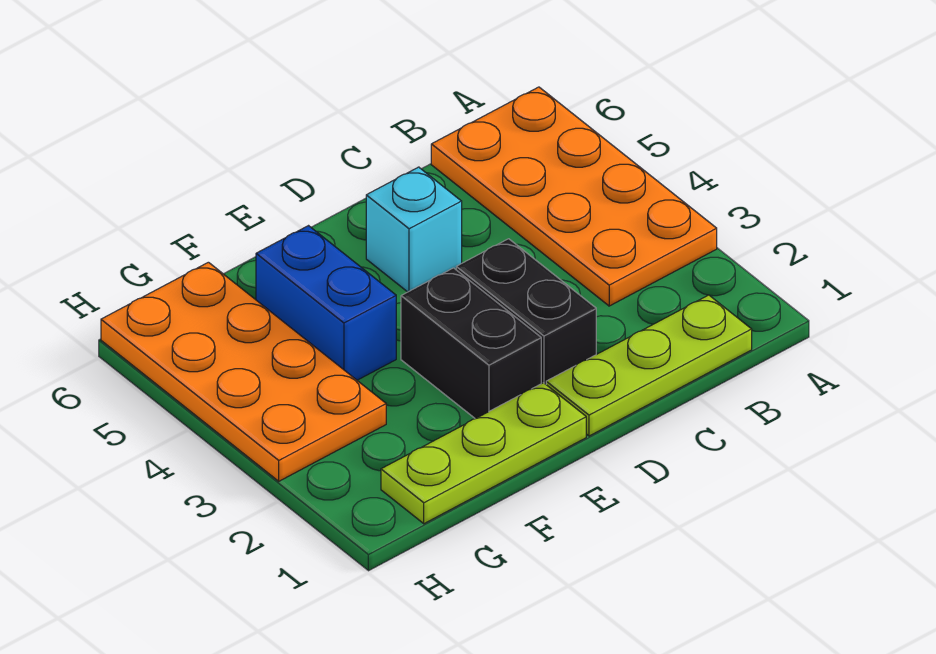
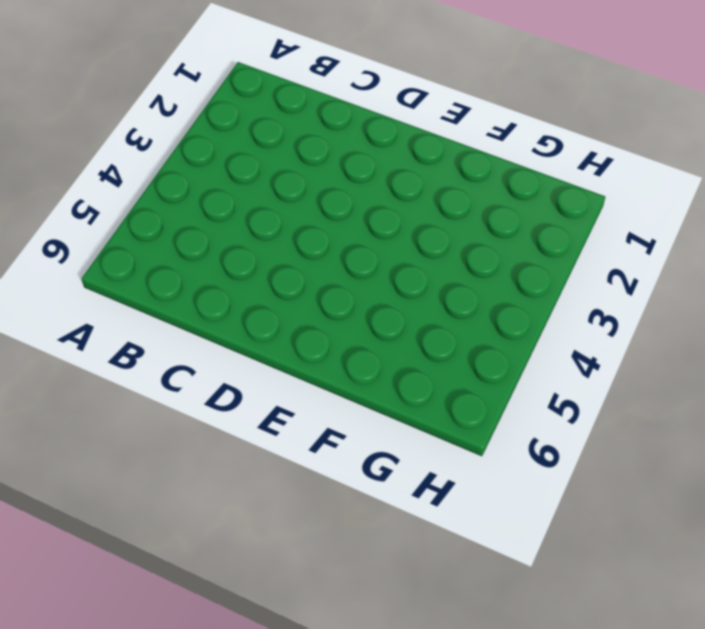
none -> orange plate A3:B6 level 1
none -> lime plate B1:D1 level 1

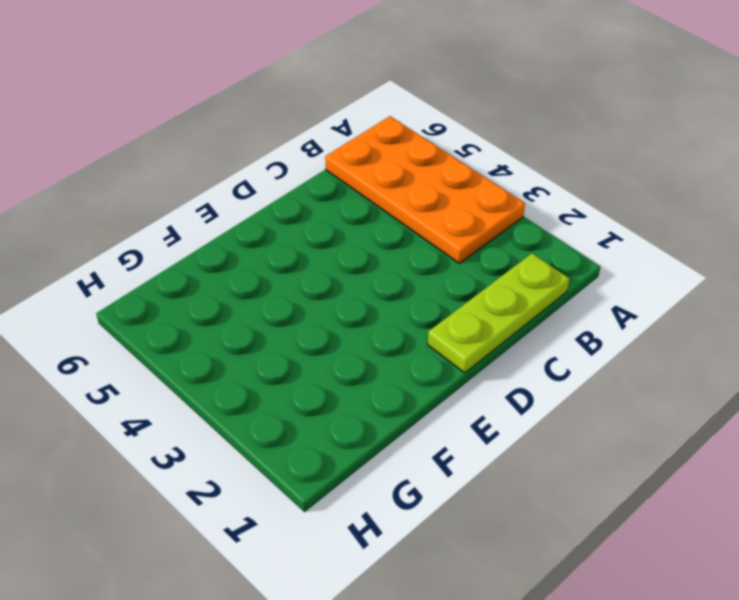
none -> black brick D2:D3 level 1
none -> cyan brick D5 level 1

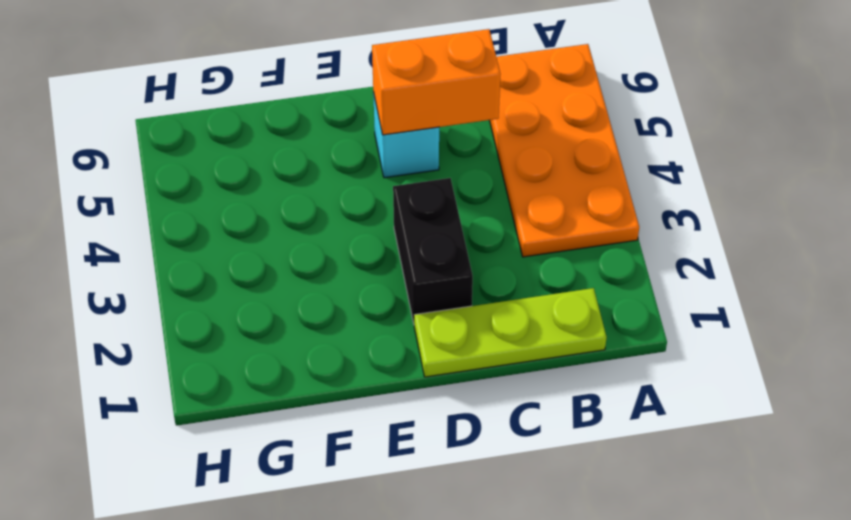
orange brick C5:D5 level 2 -> none
none -> lime plate E1:G1 level 1
none -> black brick E2:E3 level 1

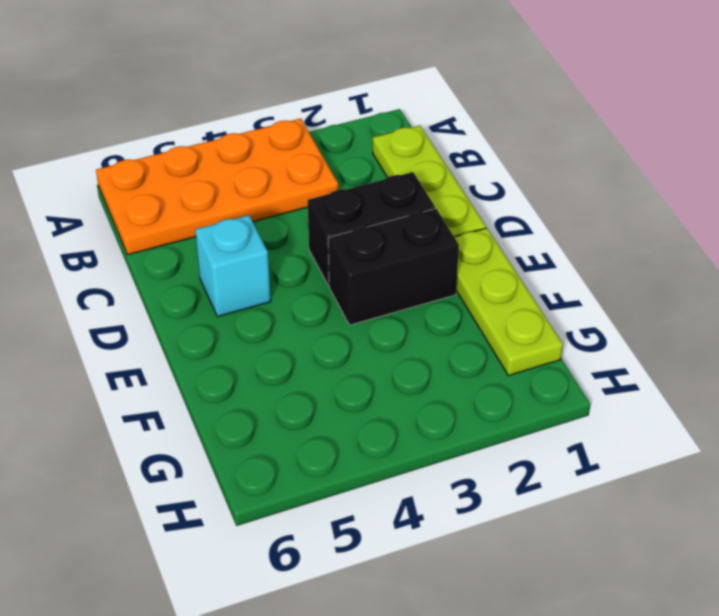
none -> blue brick F4:F5 level 1
none -> orange plate G3:H6 level 1

